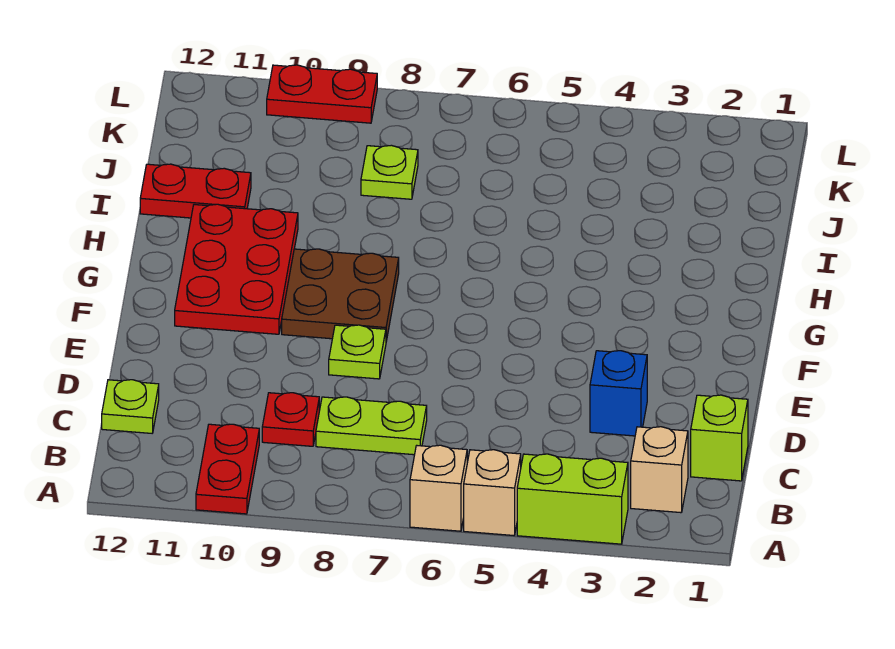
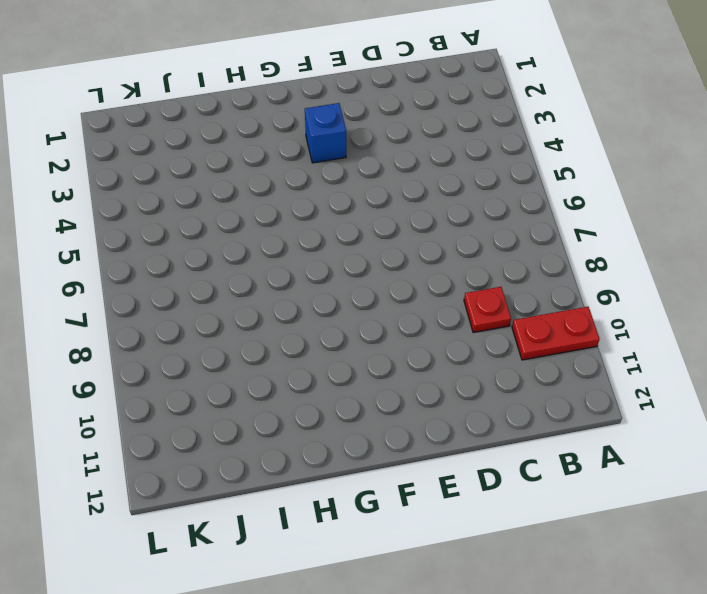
blue brick F3 level 1 -> blue brick D3 level 1
none -> lime brick A3:A4 level 1
none -> tan brick A5 level 1
none -> tan brick A6 level 1

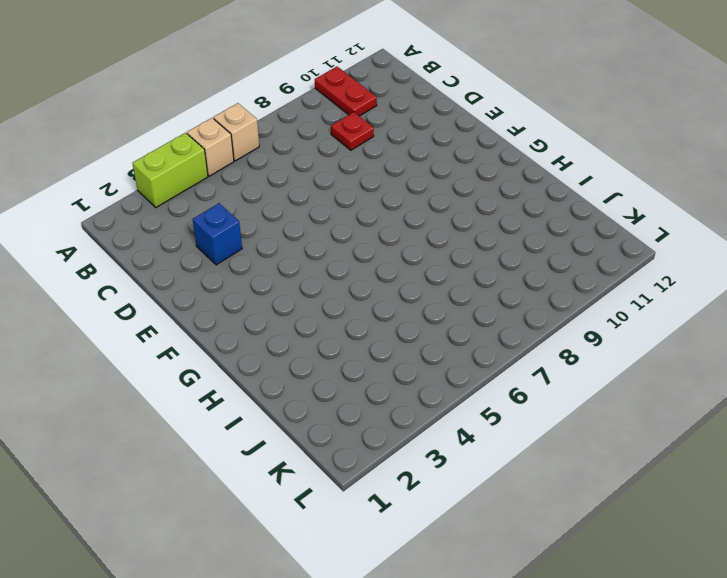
none -> tan brick B2 level 1
none -> lime brick C1 level 1
none -> lime plate C7:C8 level 1

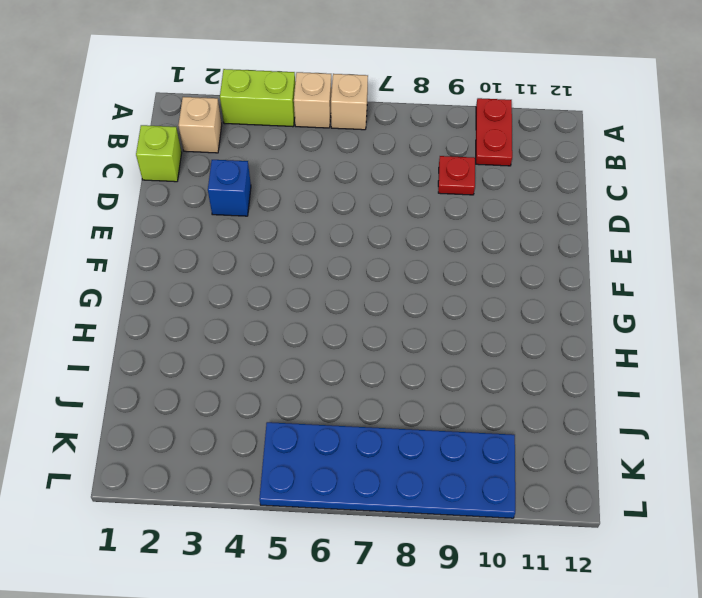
blue plate K5:L10 level 1 -> red plate L9:L10 level 1
none -> lime plate C7:C8 level 1
none -> lime plate C12 level 1
none -> lime plate E8 level 1

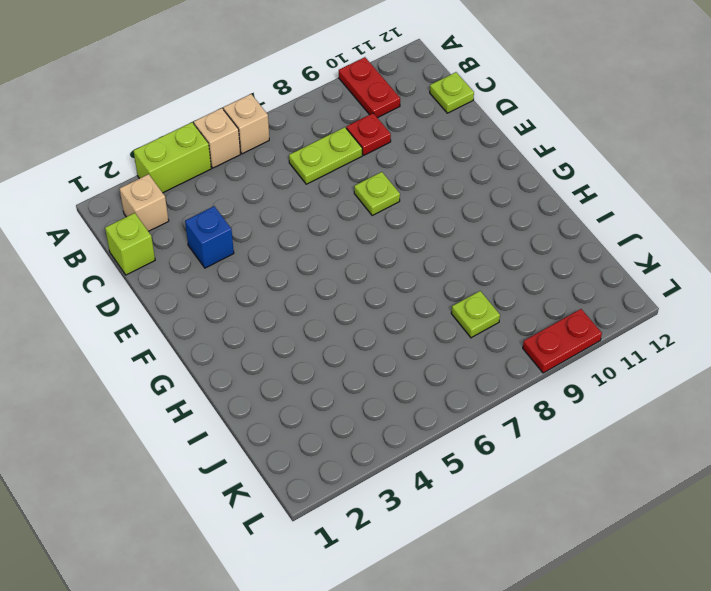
none -> brown plate F8:G9 level 1
none -> red plate F10:H11 level 1
none -> red plate I11:I12 level 1

